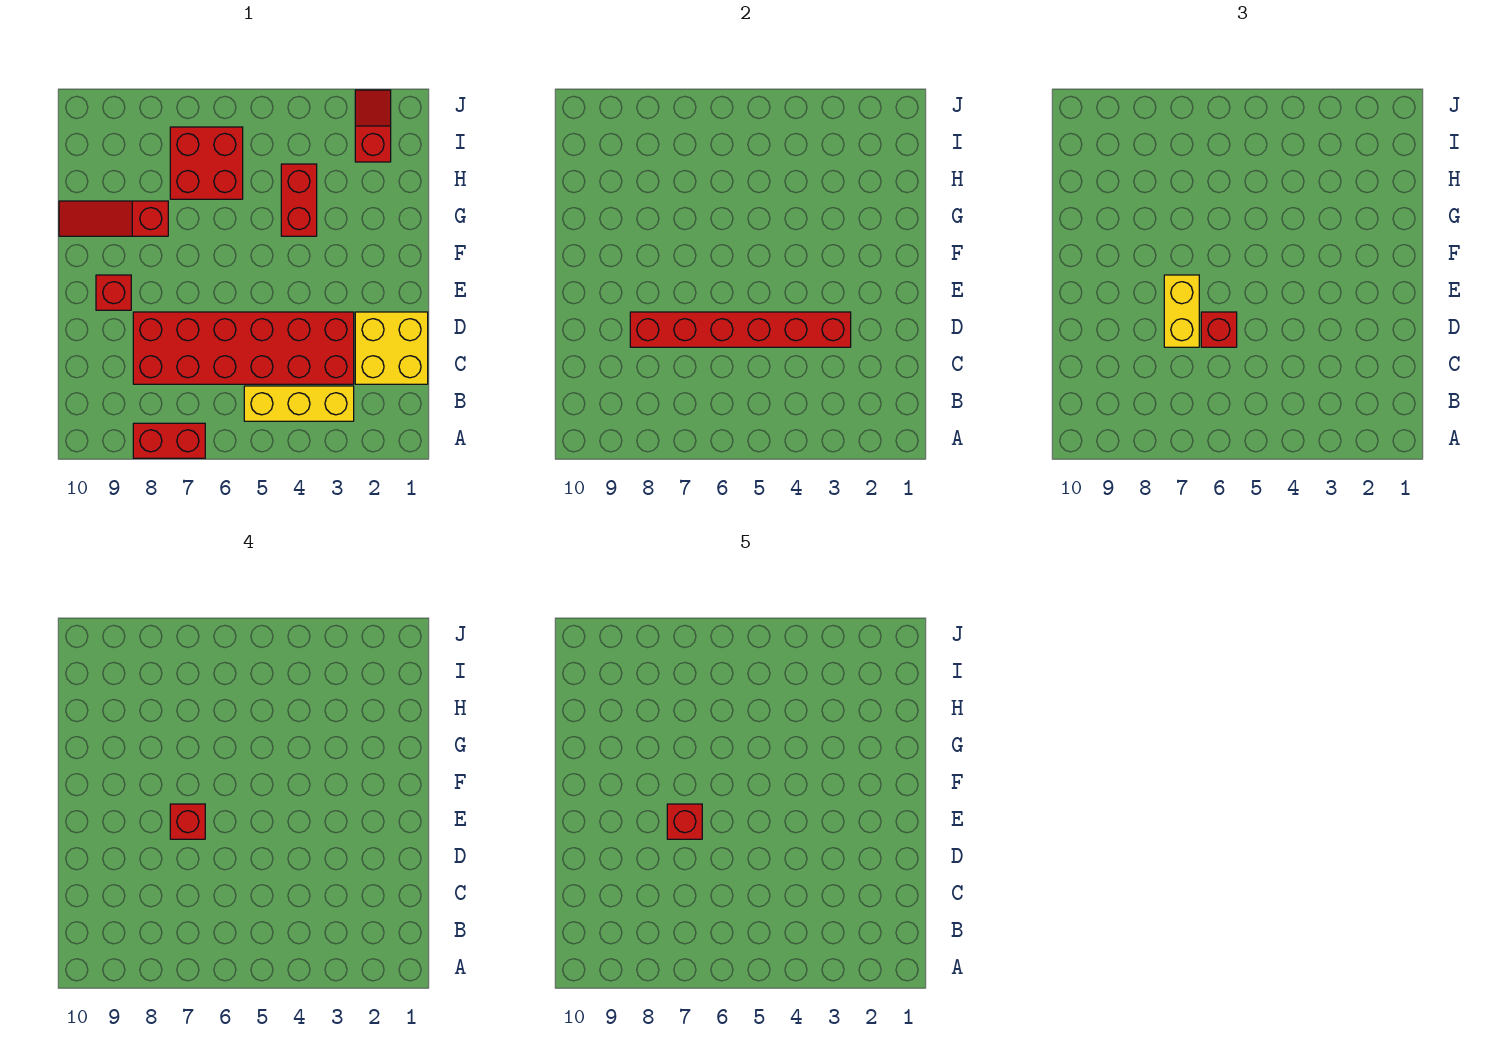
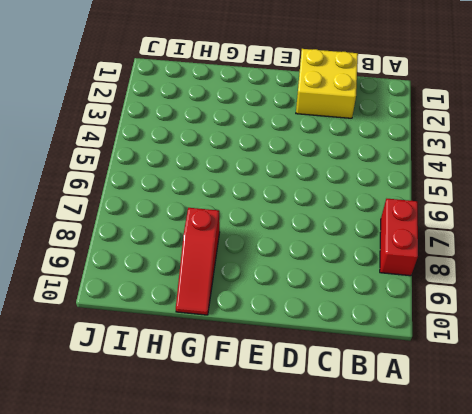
none -> yellow brick B3:B5 level 1
none -> red brick C3:D8 level 1
none -> red brick E9 level 1

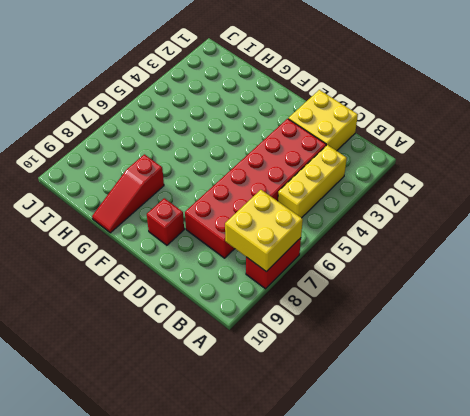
yellow brick A7:B8 level 2 -> none
none -> red brick G4:H4 level 1
none -> red brick H6:I7 level 1
none -> red slope I2:J2 level 1 top I

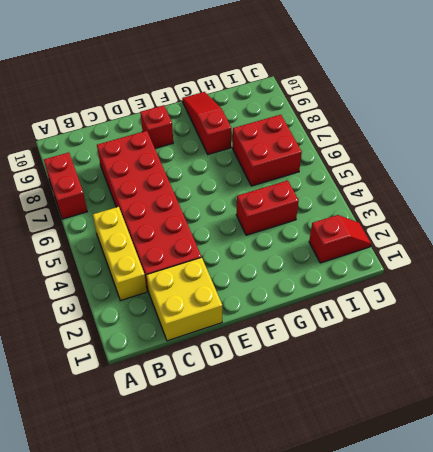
none -> red brick D3:D8 level 2
none -> red brick D6 level 3
none -> yellow brick D7:E7 level 3

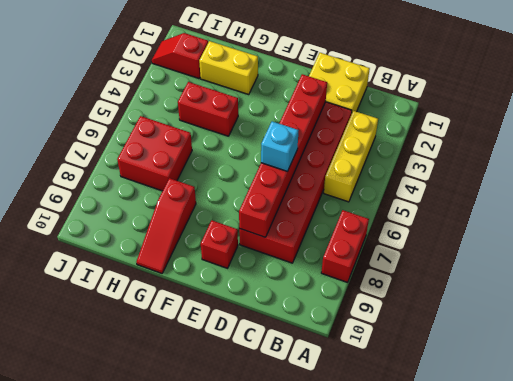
cyan brick D6 level 3 -> red brick D6 level 3
yellow brick G2:H2 level 1 -> yellow brick D7:E7 level 3
none -> red brick E7 level 4
none -> red brick E7 level 5

